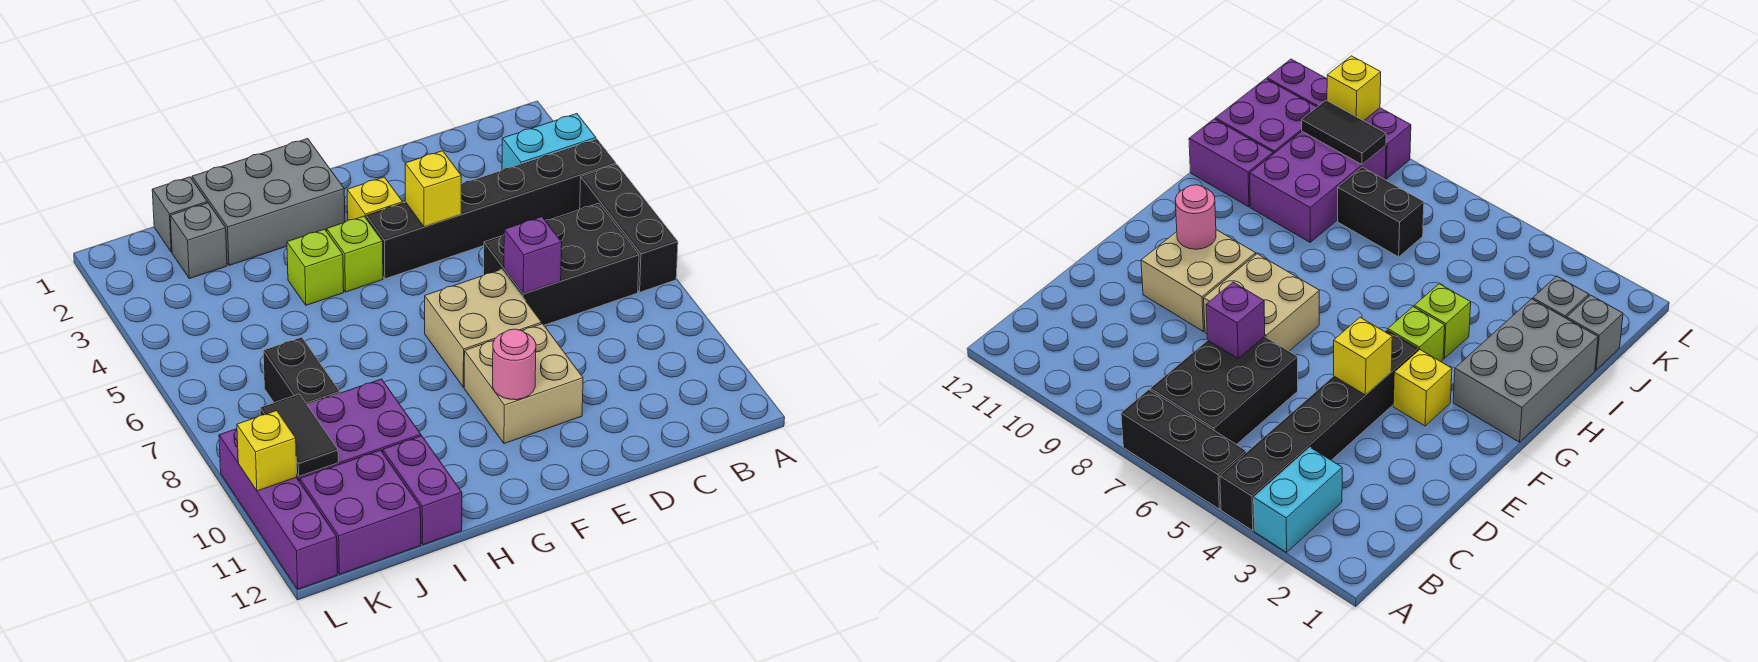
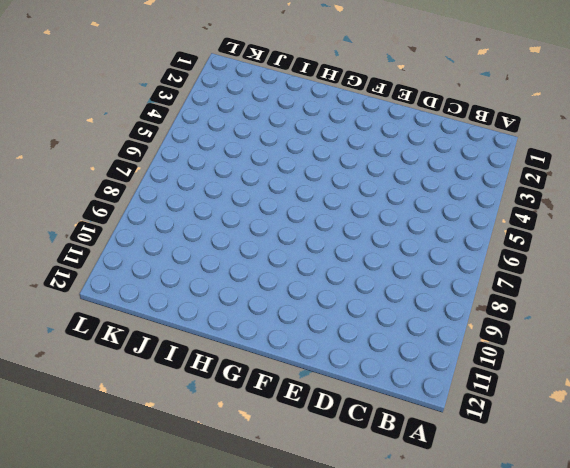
none -> cyan brick A3:B3 level 1
none -> black brick A4:F4 level 1
none -> black brick A5:A7 level 1

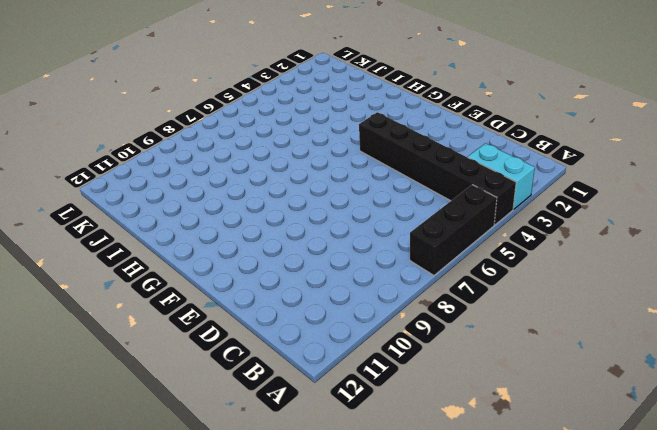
none -> black brick B6:D7 level 1
none -> tan brick E7:F8 level 1
none -> tan brick E9:F10 level 1

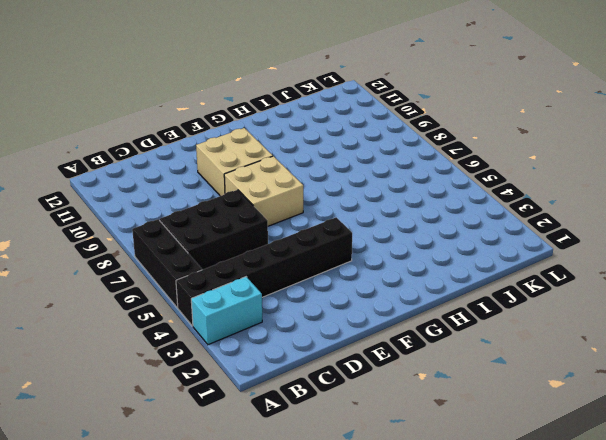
none -> yellow brick F3 level 1
none -> grey brick G1:I2 level 1
none -> lime brick G4 level 1

